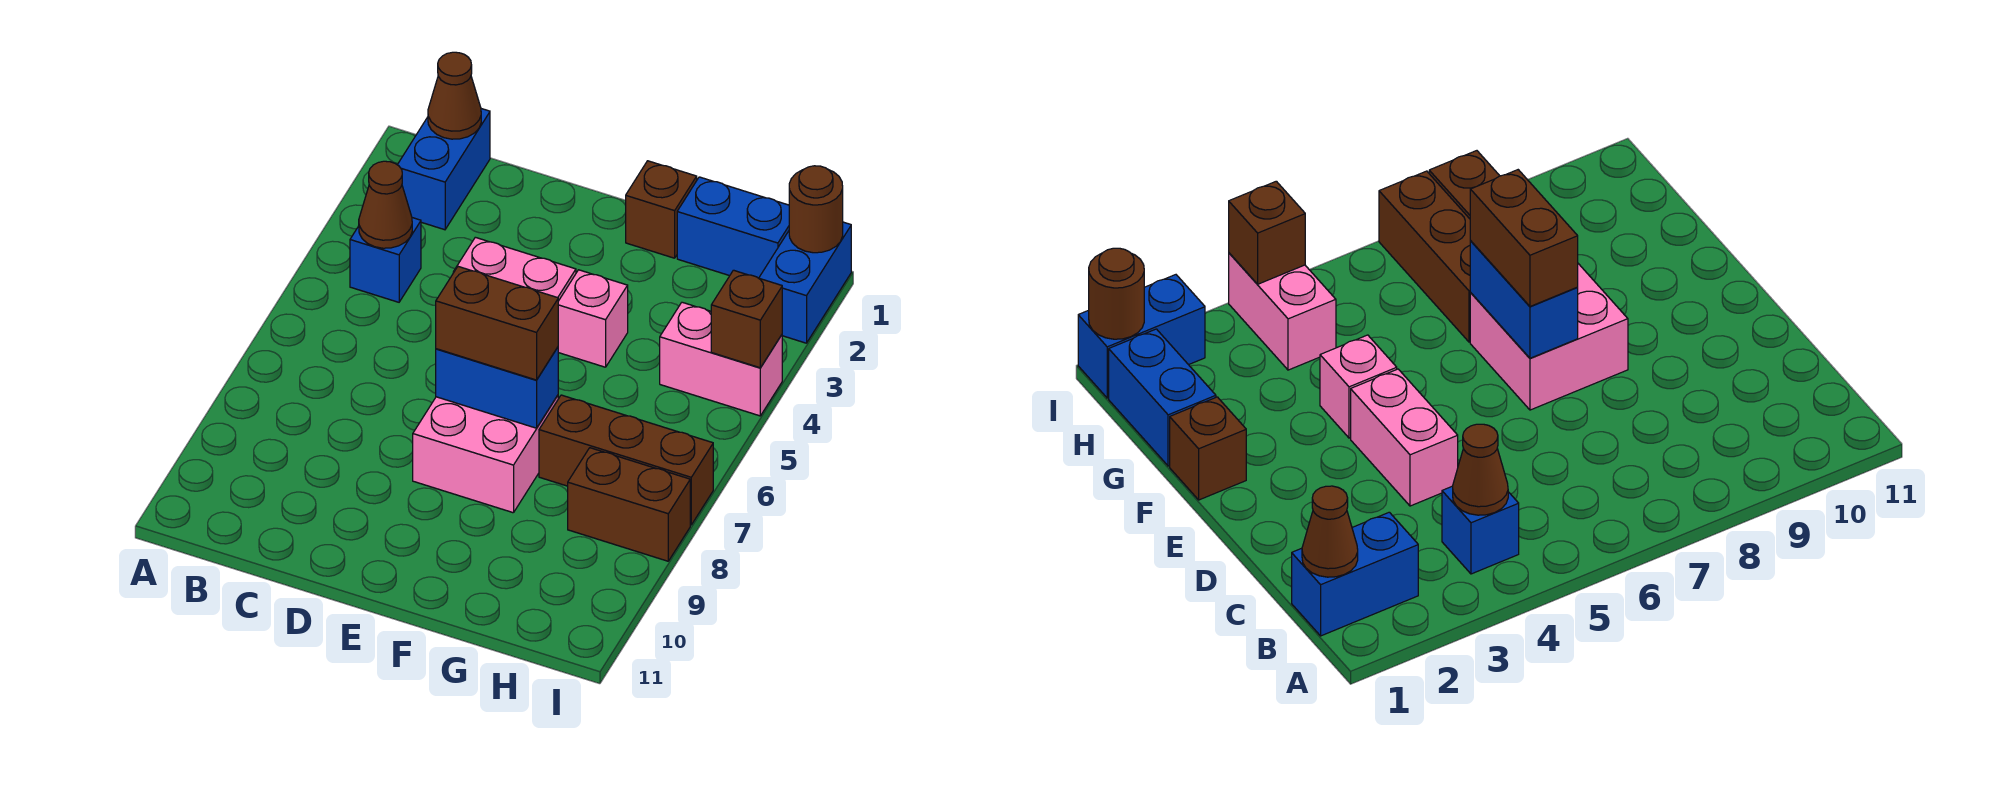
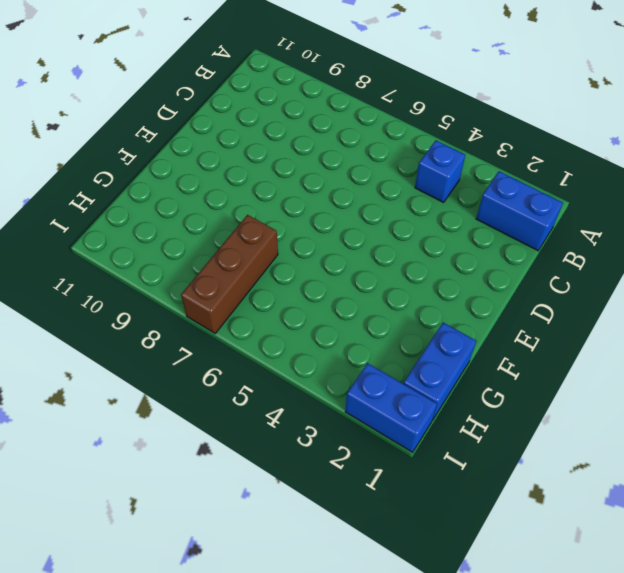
none -> pink brick D4:E4 level 1
none -> pink brick E7:F8 level 1
none -> brown brick F1 level 1

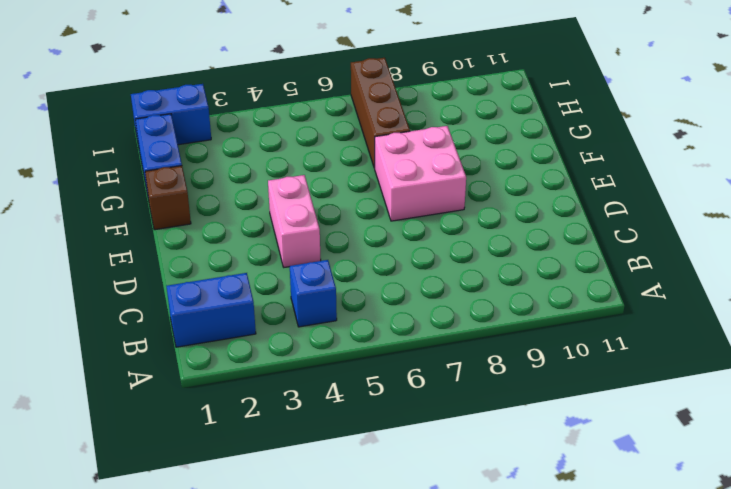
none -> pink brick F4 level 1
none -> pink brick H4:I4 level 1
none -> brown brick H8:I8 level 1

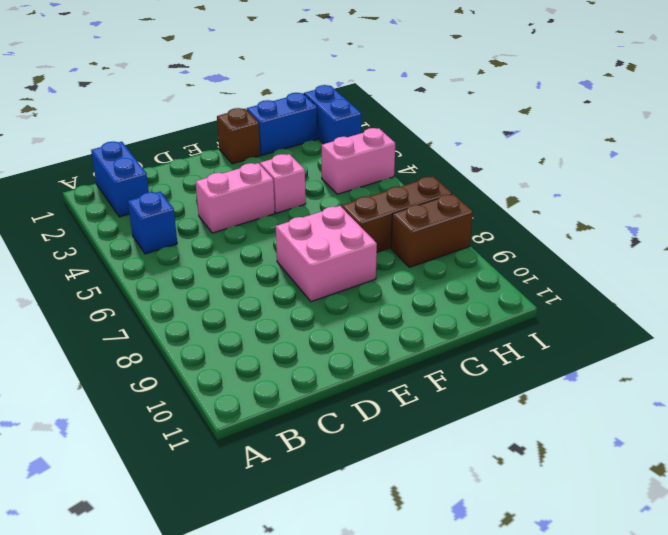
none -> brown cone B1 level 2
none -> brown cone B4 level 2
none -> blue brick E7:F7 level 2

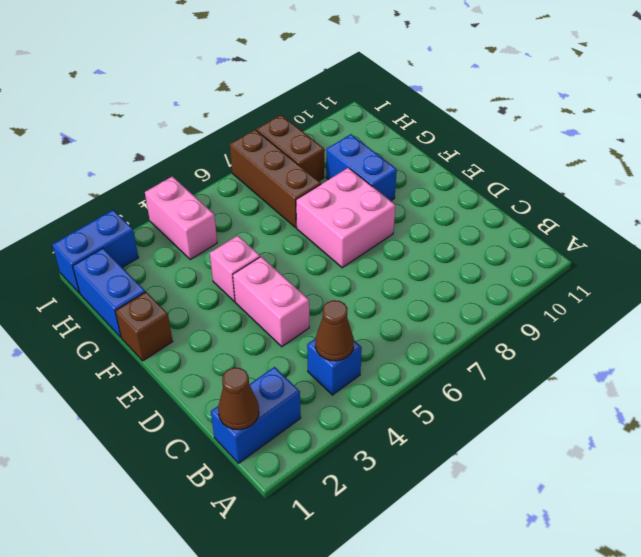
blue brick F9:G9 level 1 -> blue brick E7:F7 level 2
none -> brown round brick I1 level 2
none -> brown brick I4 level 2
none -> brown brick E7:F7 level 3

